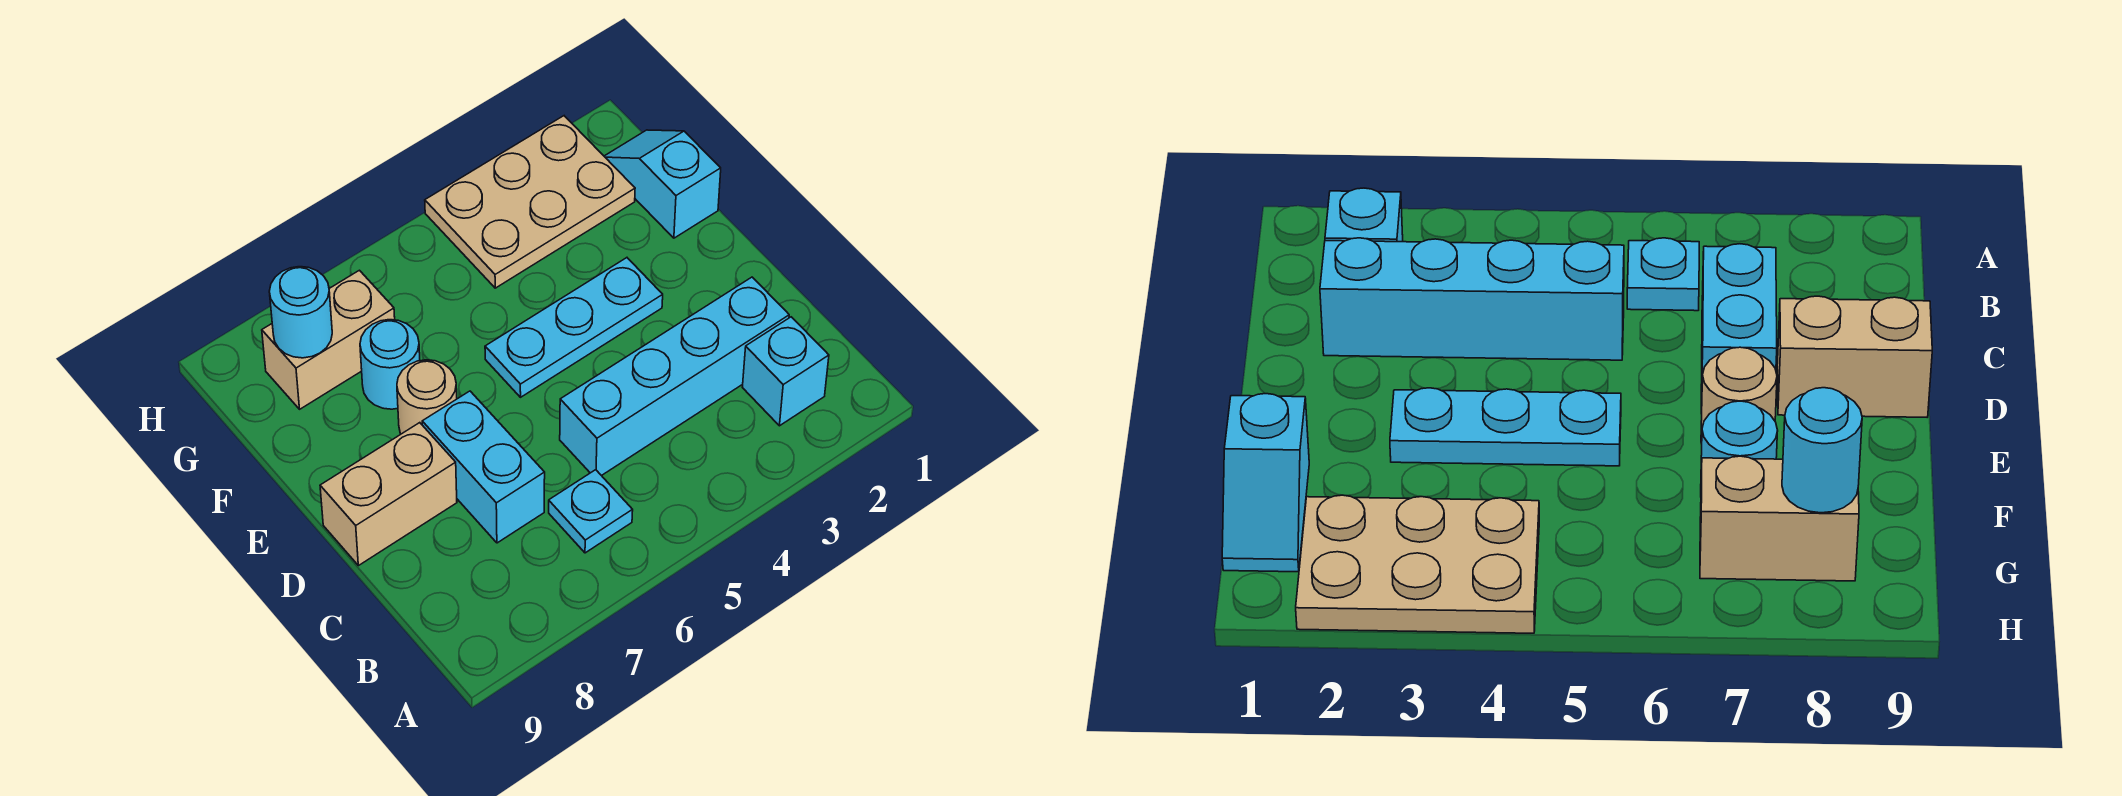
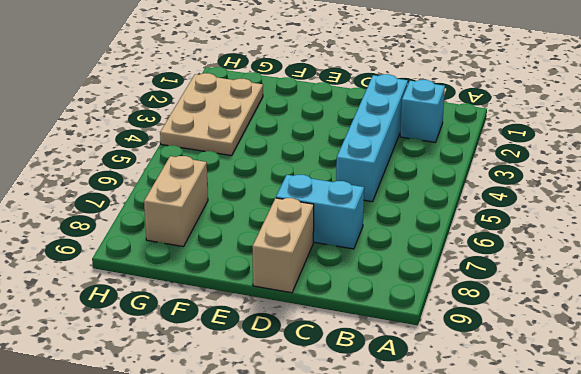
none -> cyan plate B6 level 1
none -> cyan plate E3:E5 level 1
none -> tan round brick E7 level 1

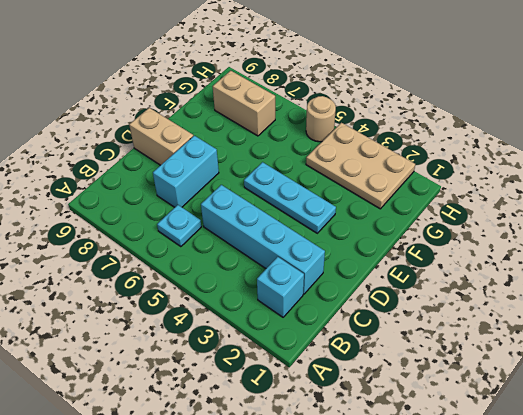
tan round brick H5 level 1 -> tan round brick E7 level 1
none -> cyan slope F1:G1 level 1 top F
none -> cyan round brick F7 level 1
none -> cyan round brick G8 level 2

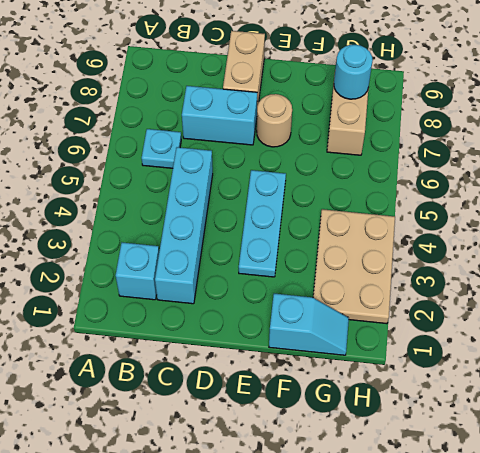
none -> cyan round brick F7 level 1

